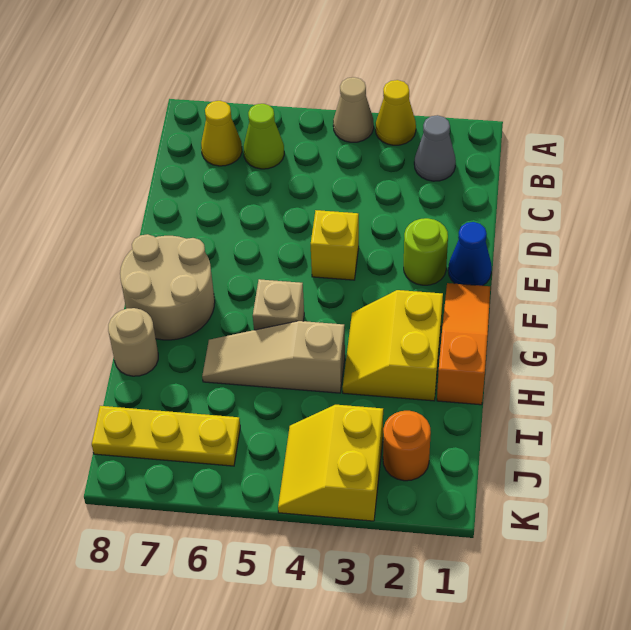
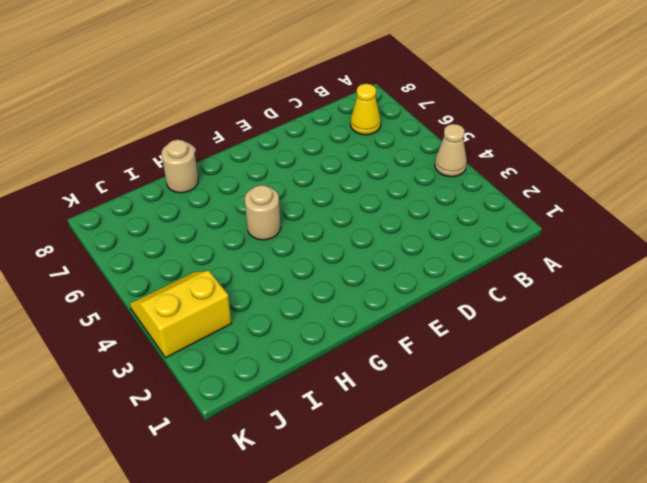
tan round brick G5 level 1 -> tan brick G5 level 1
none -> yellow cone A3 level 1
none -> grey cone B2 level 1
none -> lime cone B6 level 1

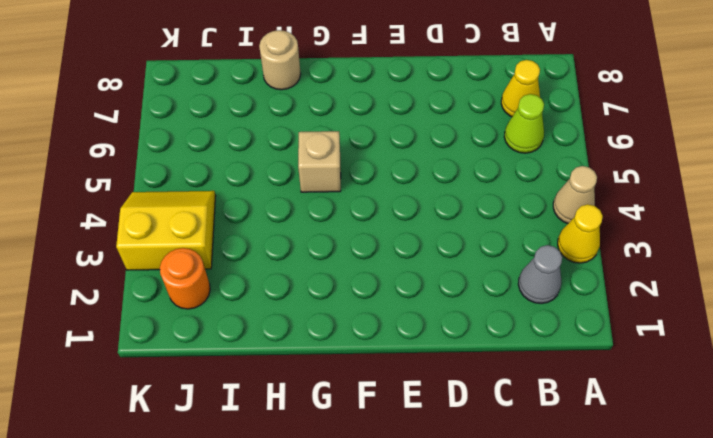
none -> blue cone E1 level 1
none -> lime round brick E2 level 1
none -> yellow brick E4 level 1

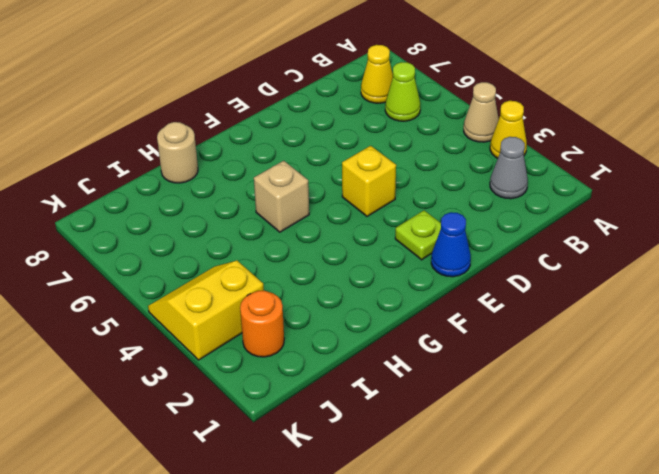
lime plate E2 level 1 -> lime round brick E2 level 1
none -> orange slope F1:H1 level 1 top H
none -> tan round brick F7:G8 level 1
none -> yellow slope G2:H3 level 1 top 2

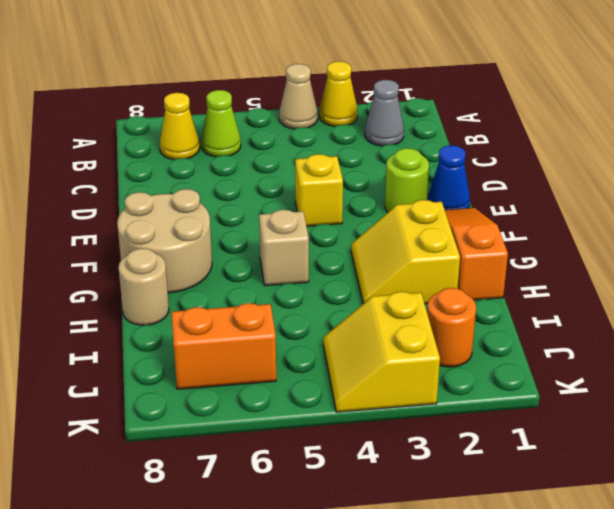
orange brick J6:J7 level 1 -> yellow plate J6:J8 level 1
none -> tan slope H4:H6 level 1 top 4

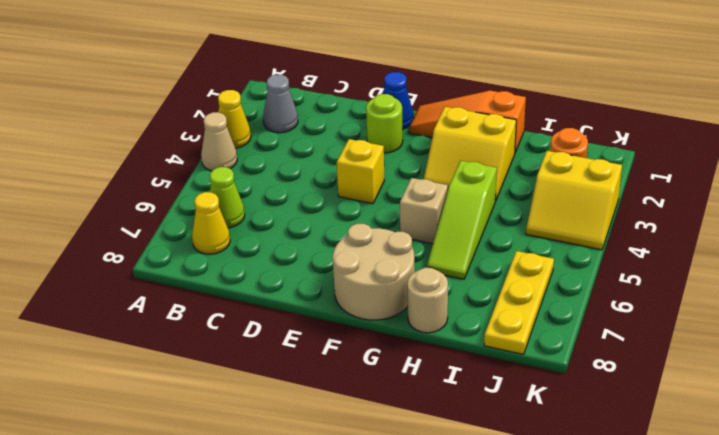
lime slope H4:H6 level 1 top 4 -> tan slope H4:H6 level 1 top 4

